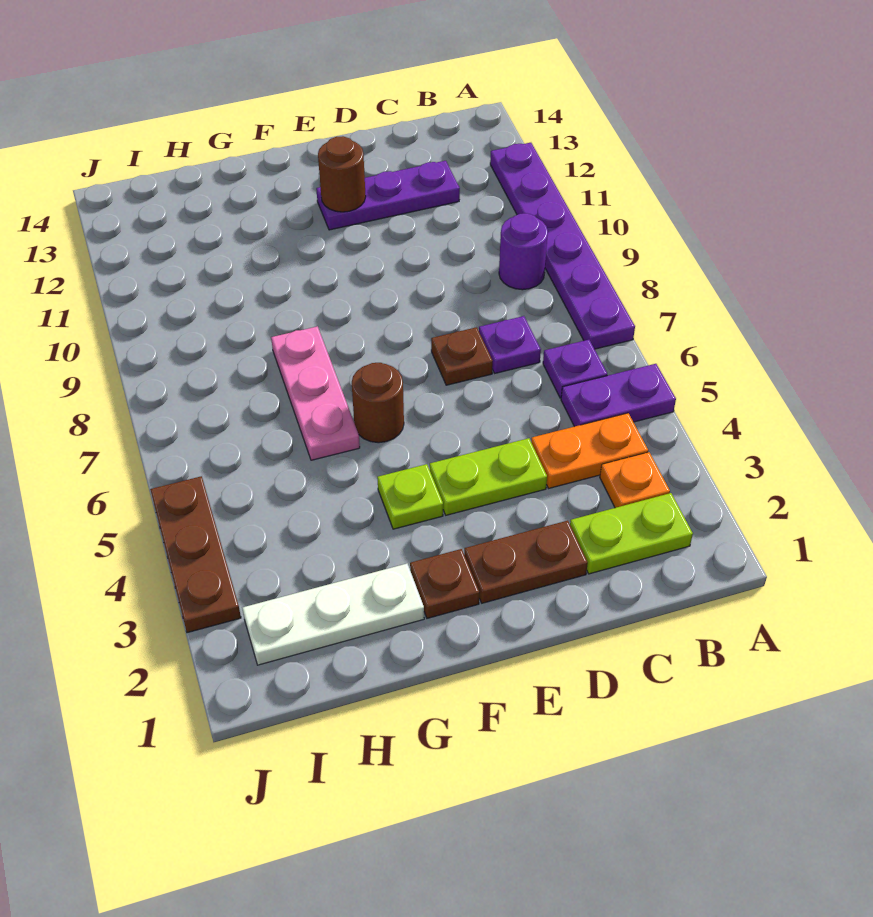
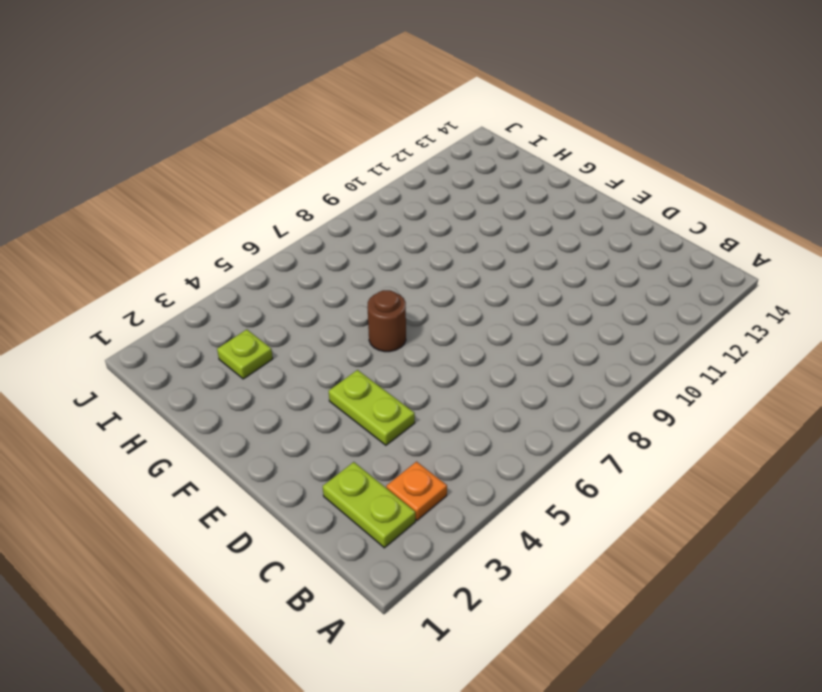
lime plate H3 level 1 -> lime plate F4 level 1
none -> purple plate A5:B5 level 1
none -> purple plate A7:A12 level 1
none -> orange plate B4:C4 level 1

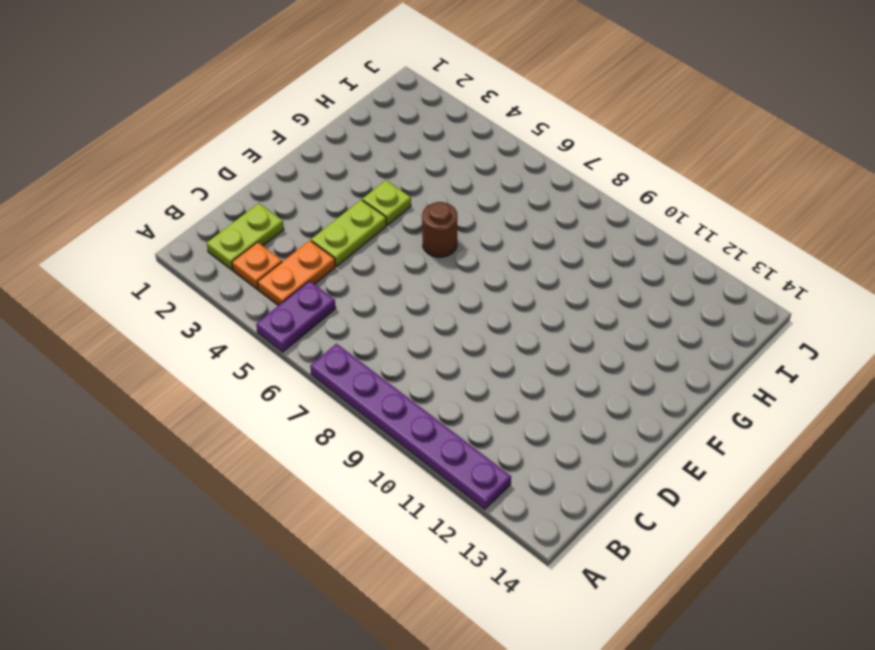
none -> purple plate B6 level 1
none -> purple round brick B9 level 1
none -> purple plate C7 level 1

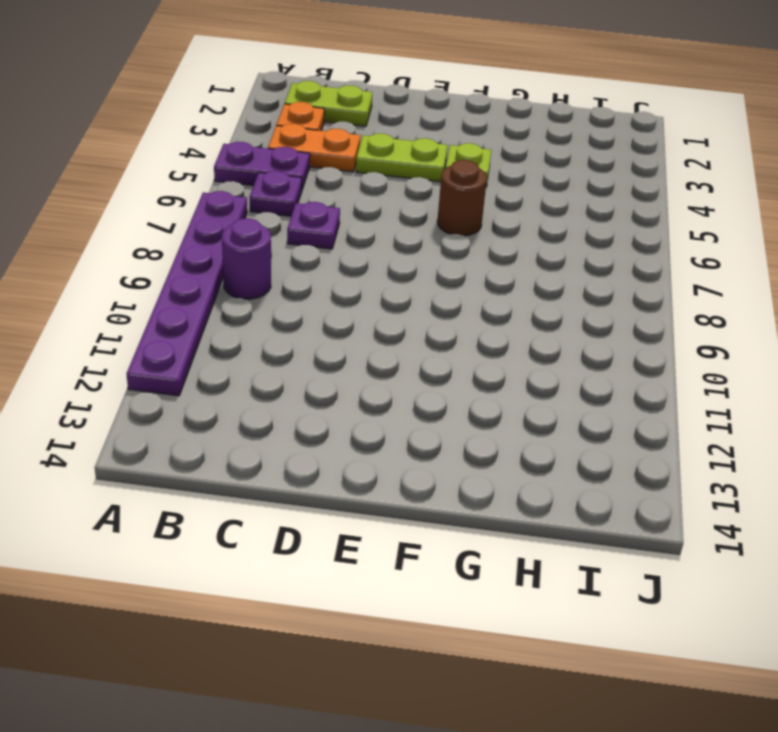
none -> purple plate C12:E12 level 1
none -> brown plate D2:E2 level 1
none -> brown plate D7 level 1

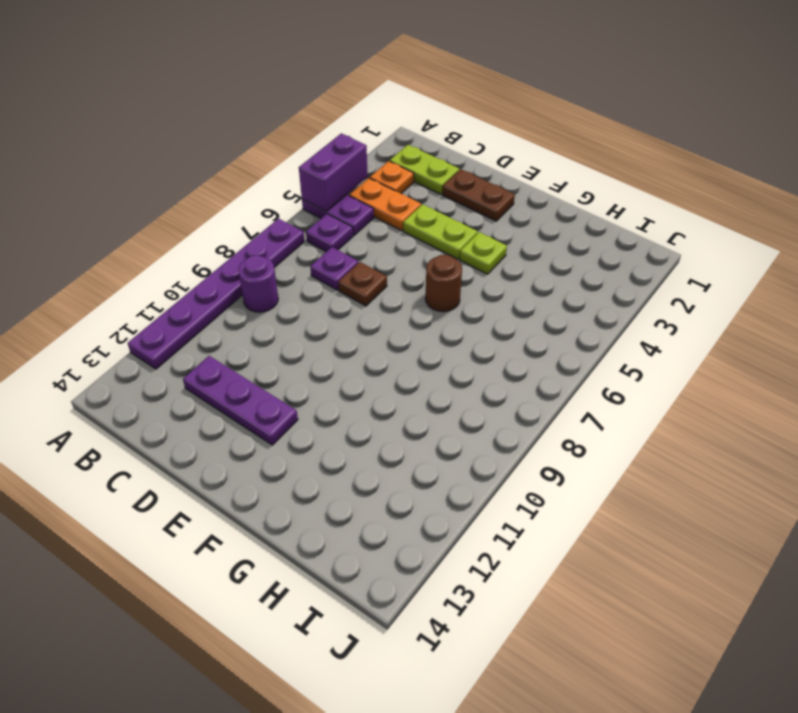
purple brick A4:A5 level 2 -> none
none -> brown plate F2 level 1
none -> white plate G2:I2 level 1
none -> pink plate G6:G8 level 1

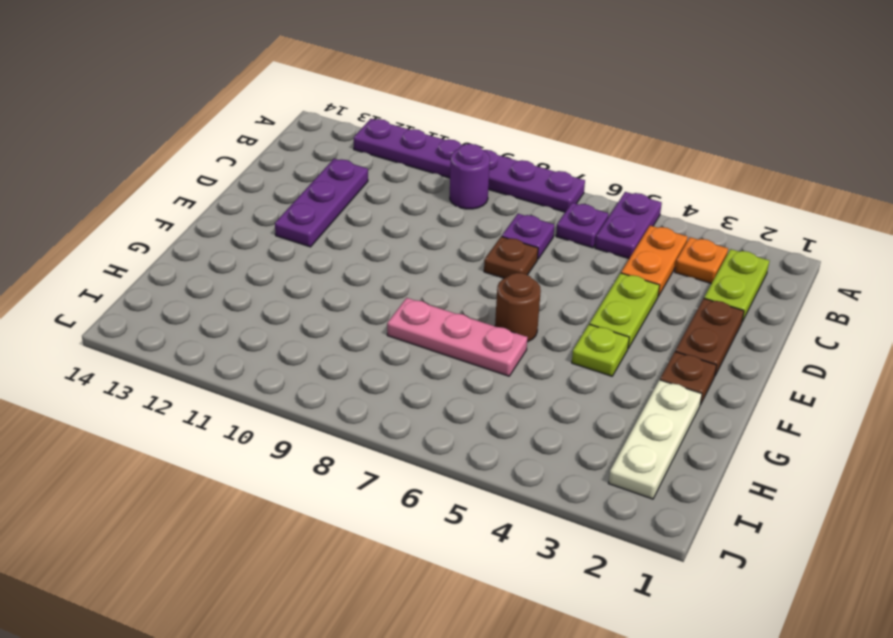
none -> brown plate J3:J5 level 1
none -> brown round brick E12 level 2

